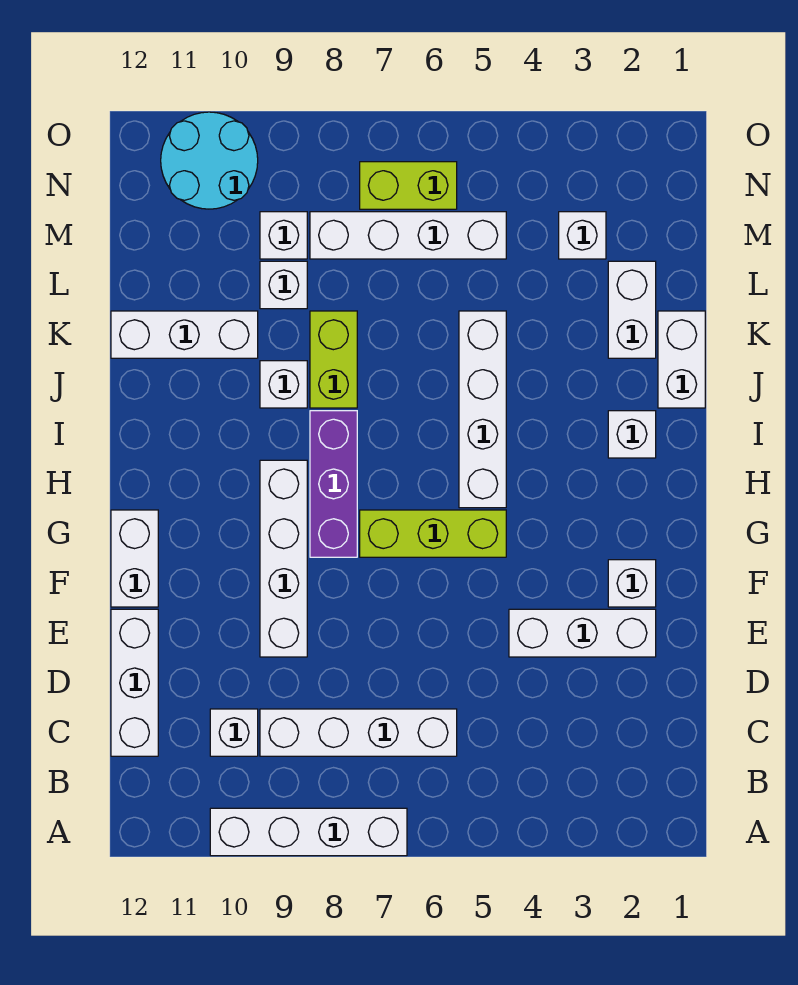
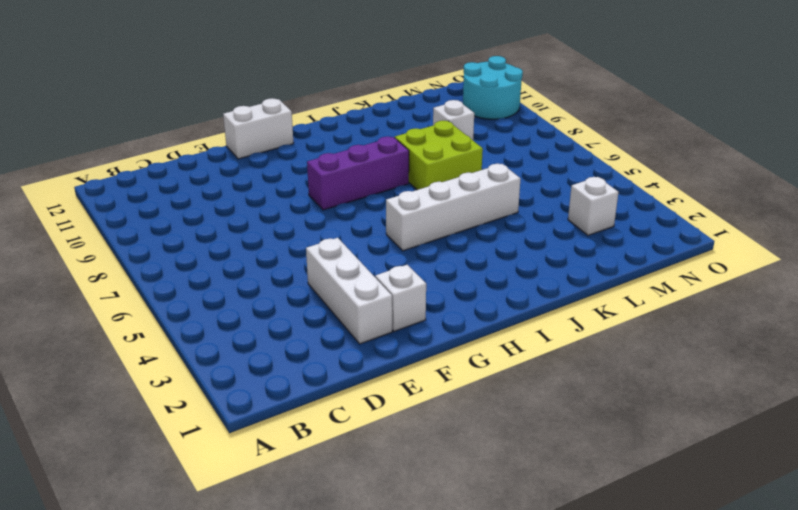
lime brick J7:K8 level 1 -> lime brick J8:K8 level 1
none -> white brick A7:A10 level 1
none -> white brick C6:C9 level 1
none -> white brick C10 level 1

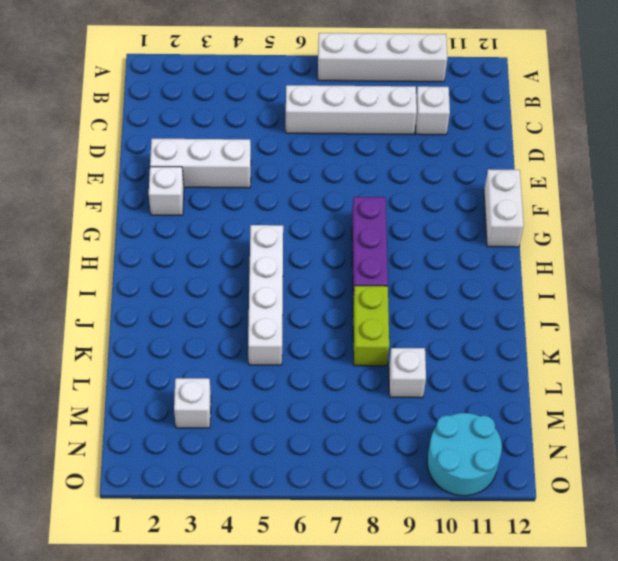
none -> white brick C12:E12 level 1
none -> white brick E9:H9 level 1
none -> lime brick G5:G7 level 1

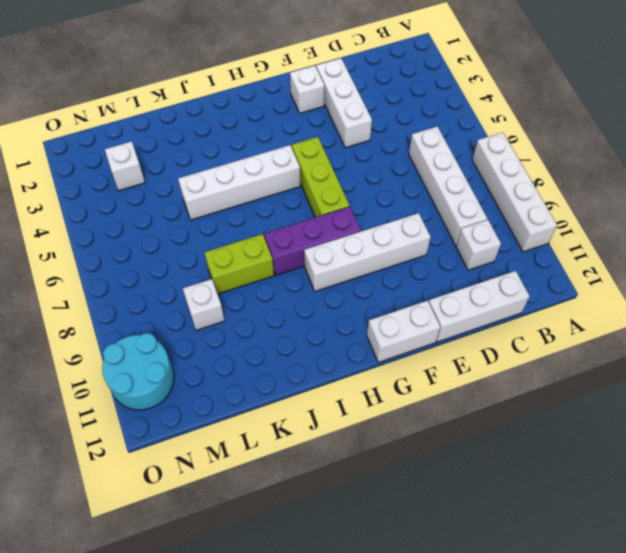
none -> white brick I2 level 1
none -> white brick J1:K1 level 1
none -> white brick J9 level 1

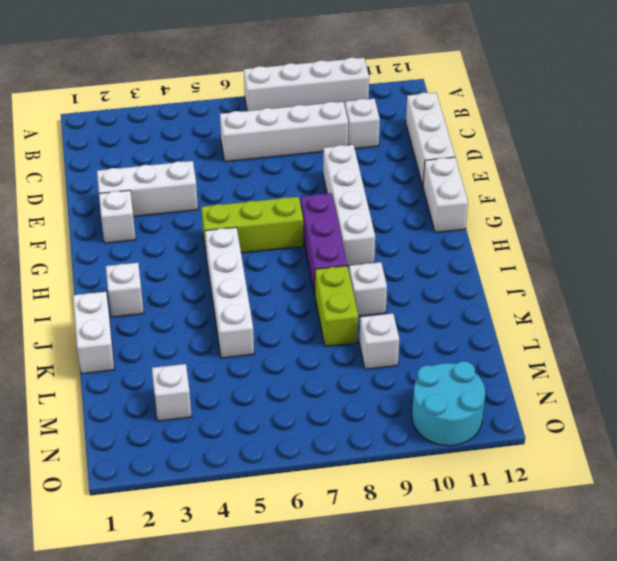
none -> white brick K2:L2 level 1
none -> white brick K10:K12 level 1
none -> white brick M5:M8 level 1

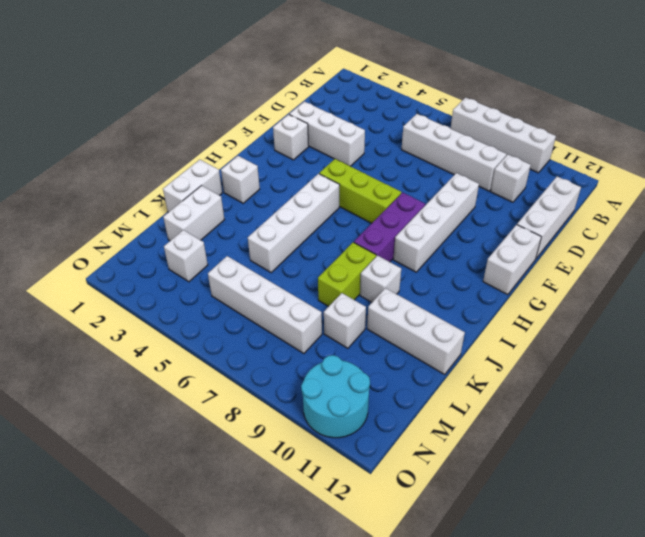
none -> white brick M9 level 1
none -> lime brick N6:N7 level 1

